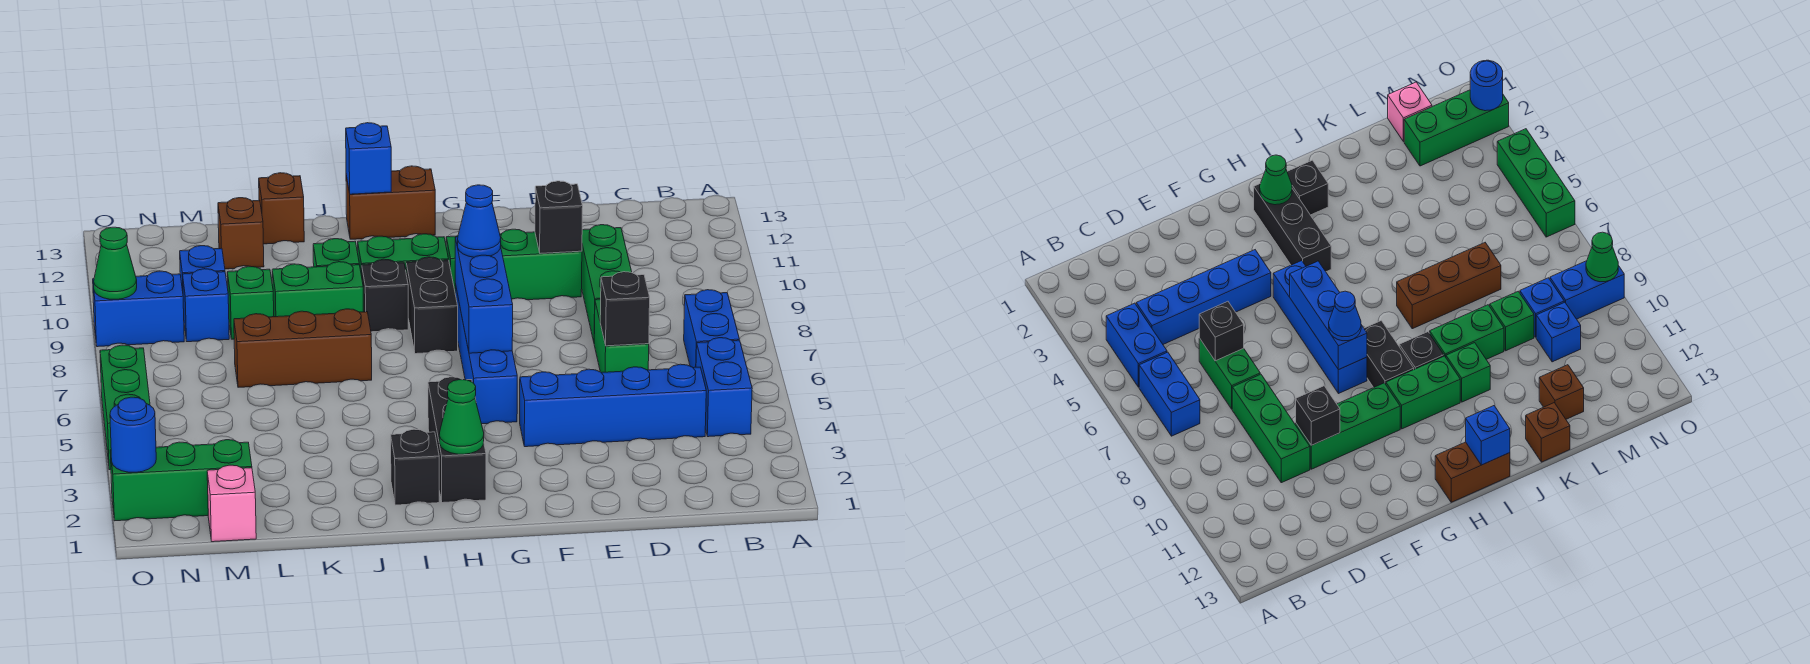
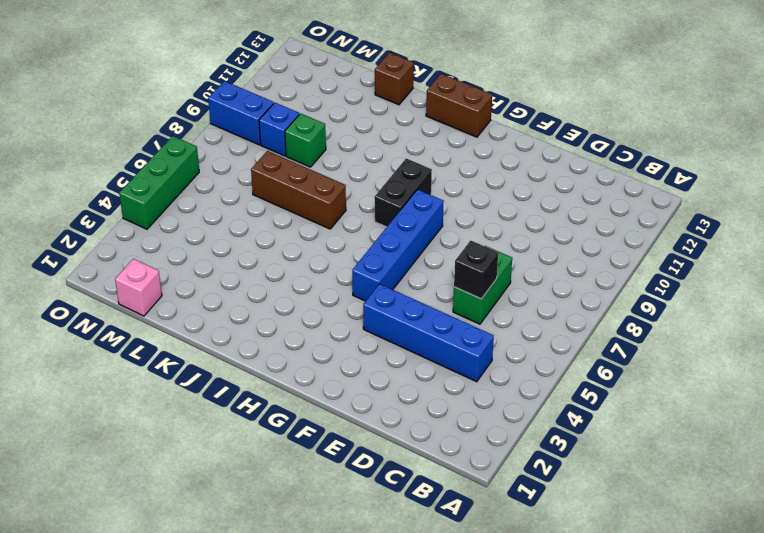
none -> blue brick B4:B5 level 1
none -> blue brick B6:B7 level 1
none -> green brick D8:D10 level 1
none -> green brick E10:G10 level 1

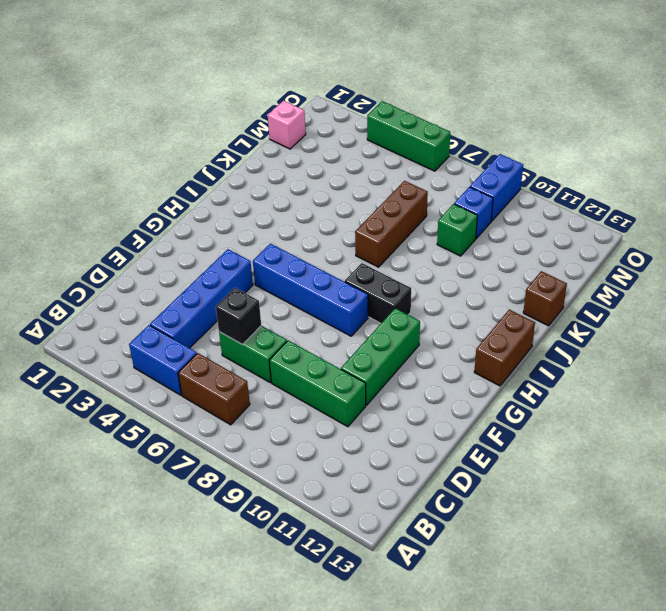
brown brick B6:B7 level 1 -> blue brick B6:B7 level 1
none -> black brick H2:H4 level 1
none -> green brick H10:I10 level 1
none -> black brick I2 level 1
none -> black brick I9 level 1

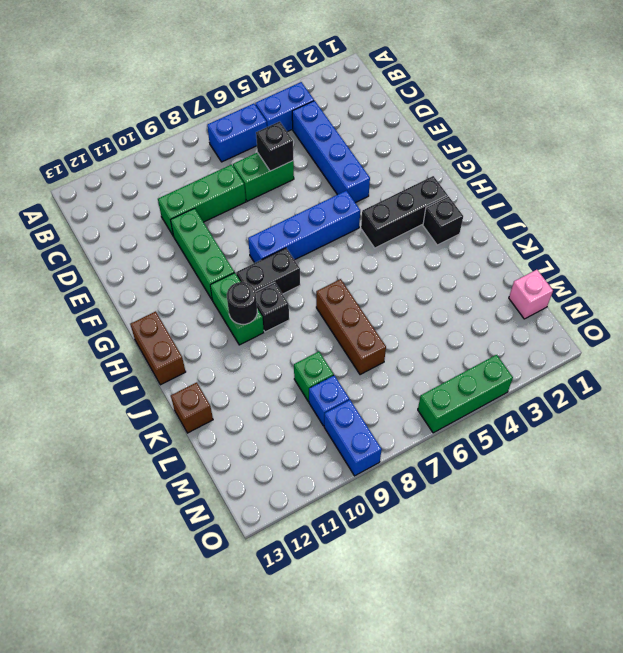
black round brick I10 level 2 -> none
none -> green brick J9:K9 level 1
none -> green brick J10 level 1
none -> brown brick L12 level 1
none -> green brick M2:O2 level 1

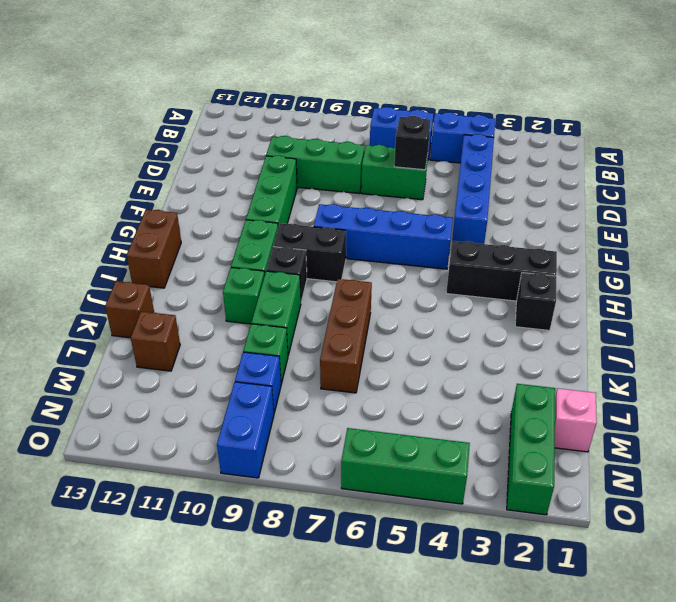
none -> blue brick M10 level 1
none -> black brick E10 level 2
none -> blue brick G6:G8 level 2
none -> green cone H2 level 2

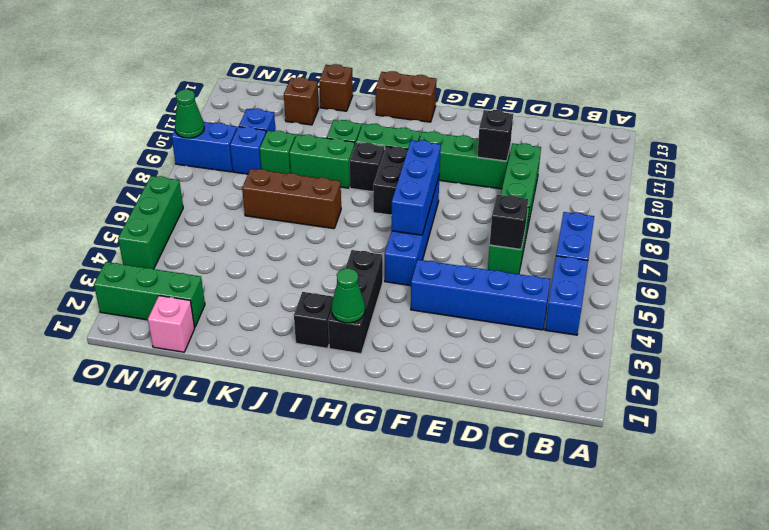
none -> blue brick I13 level 2
none -> blue round brick O2 level 2
none -> blue cone G8 level 3

